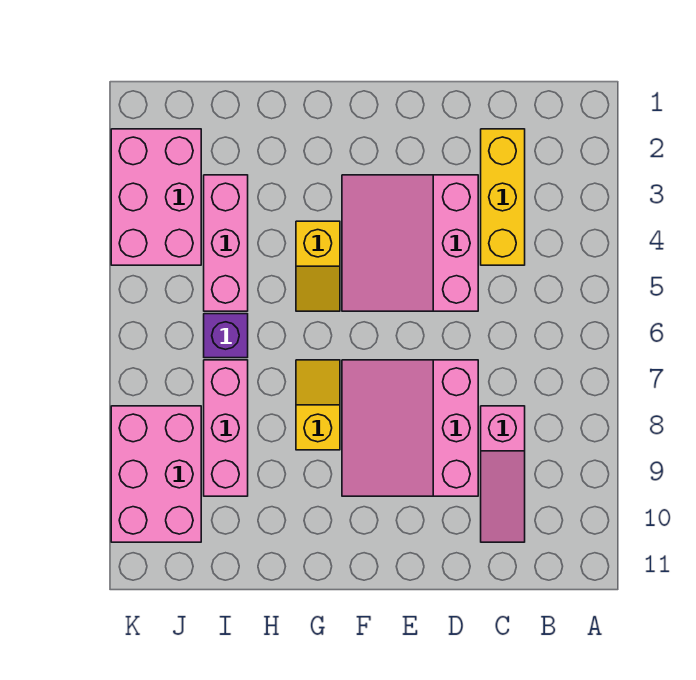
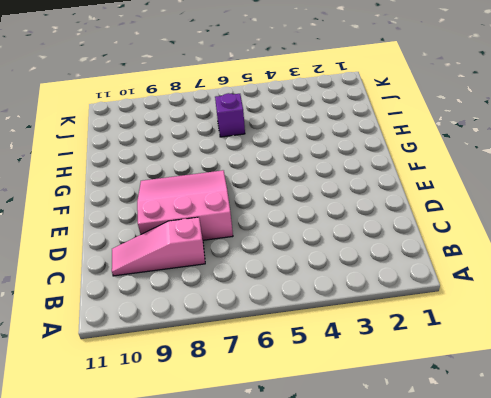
none -> yellow brick C2:C4 level 1
none -> pink slope D3:F5 level 1 top D

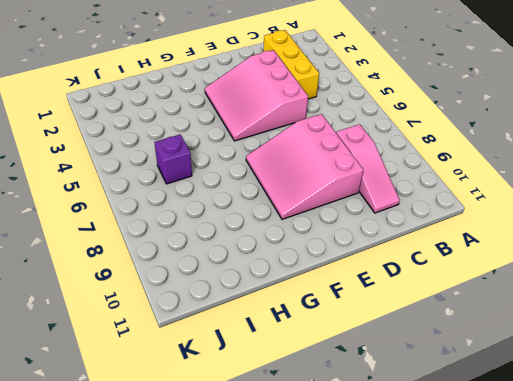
none -> yellow slope G4:G5 level 1 top 4
none -> yellow slope G7:G8 level 1 top 8

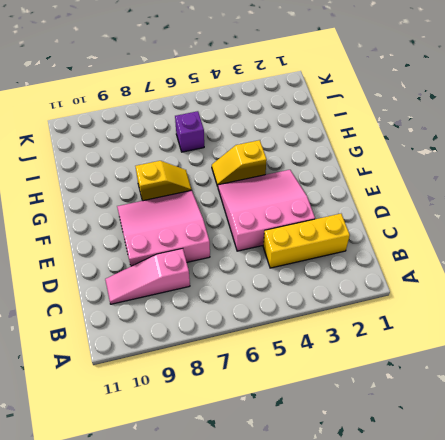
none -> pink brick I3:I5 level 1
none -> pink brick I7:I9 level 1

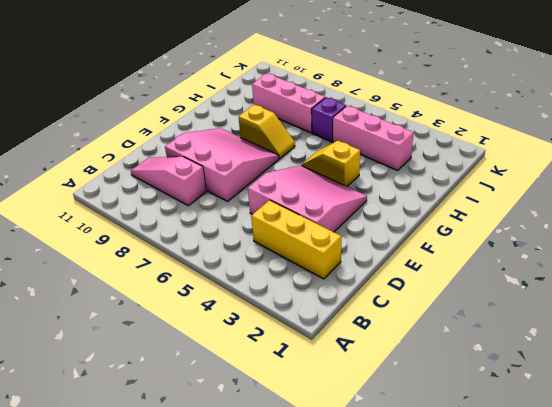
none -> pink brick J2:K4 level 1
none -> pink brick J8:K10 level 1

